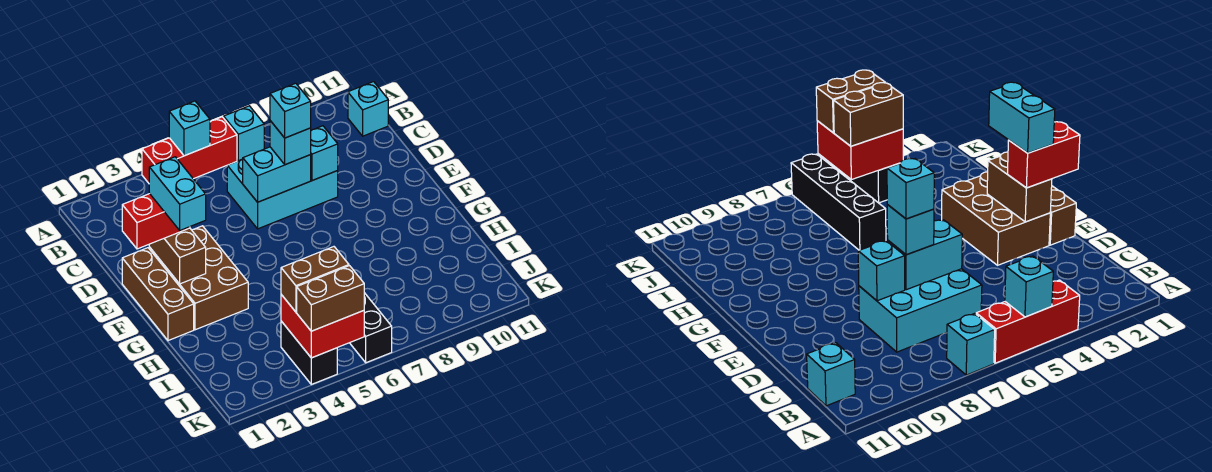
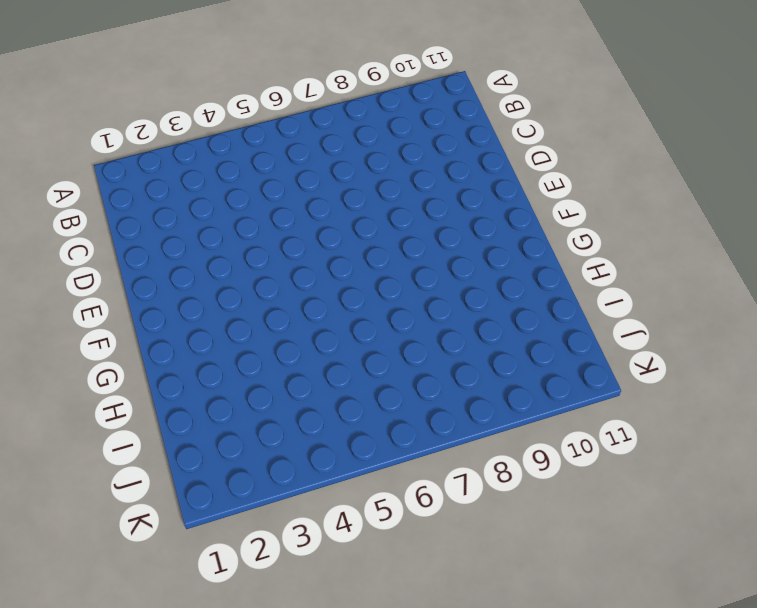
none -> red brick A4:A6 level 1
none -> cyan brick A7 level 1
none -> cyan brick B11 level 1

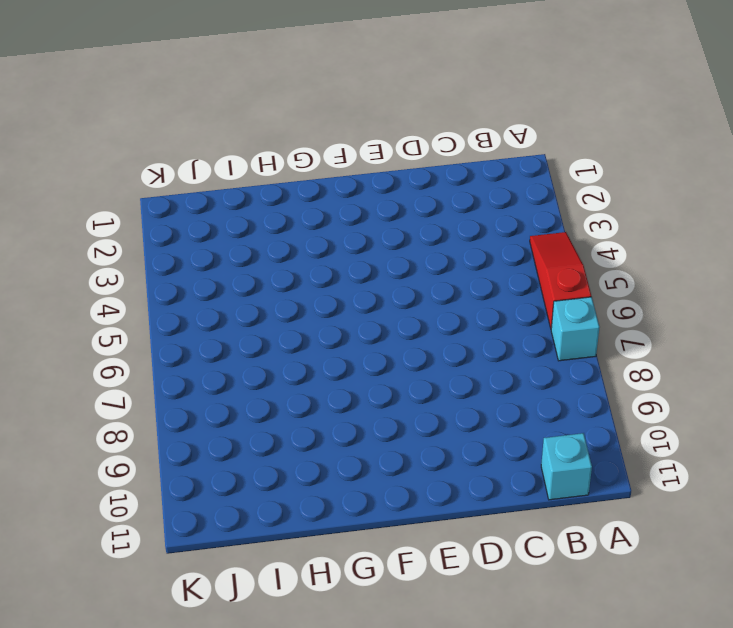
red slope A4:A6 level 1 top 6 -> red brick A4:A6 level 1
none -> cyan brick C6:D8 level 1
none -> brown brick E1:G1 level 1
none -> brown brick E2:G3 level 1

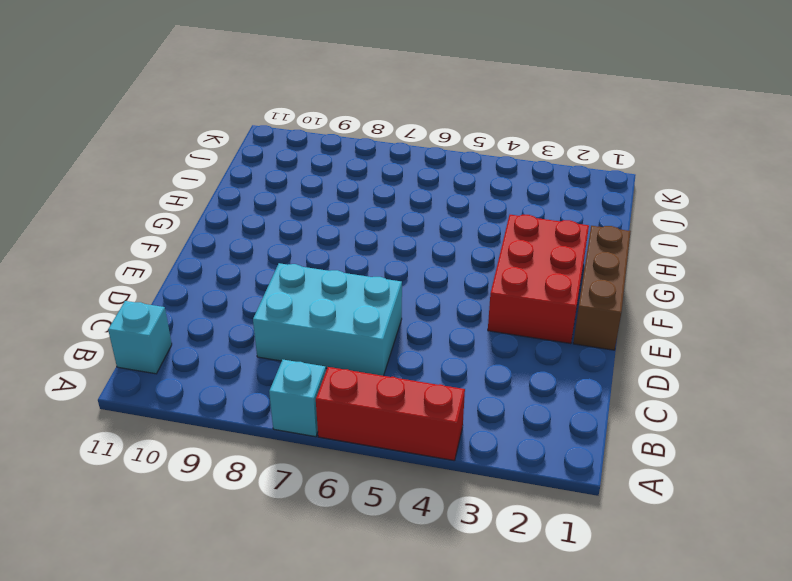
red brick E2:G3 level 1 -> brown brick E2:G3 level 1
none -> black brick H6:K6 level 1
none -> black brick J4:K4 level 1
none -> cyan brick A5 level 2

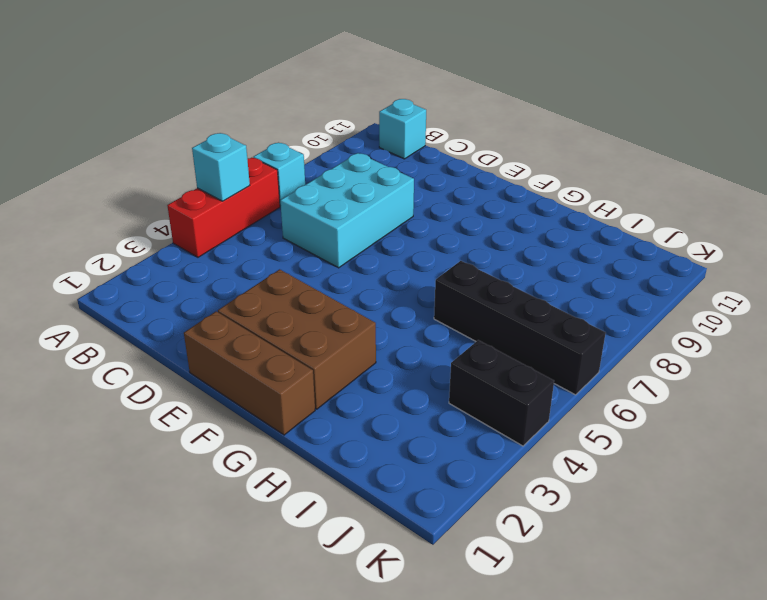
none -> cyan brick D6:D7 level 2
none -> cyan brick D8 level 2
none -> brown brick E2:F2 level 2

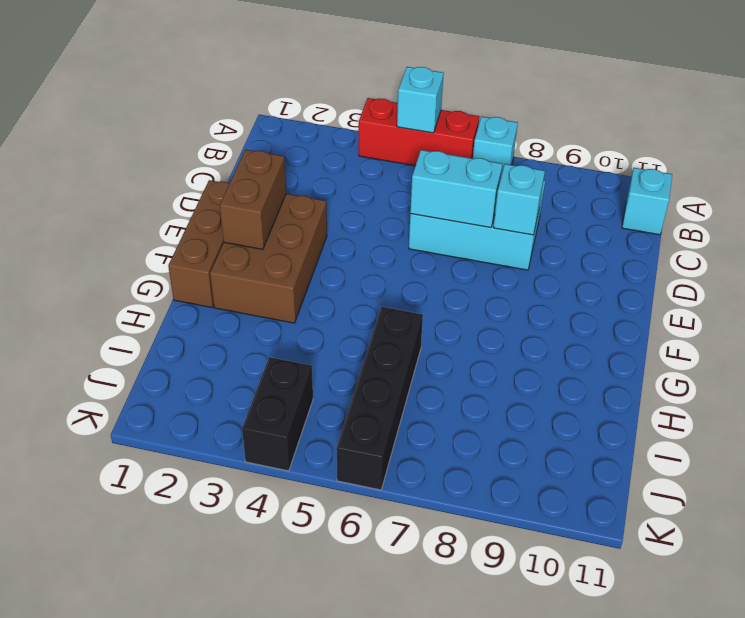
none -> red brick J4:K5 level 2
none -> cyan brick D7 level 3
none -> red brick E1:E2 level 3

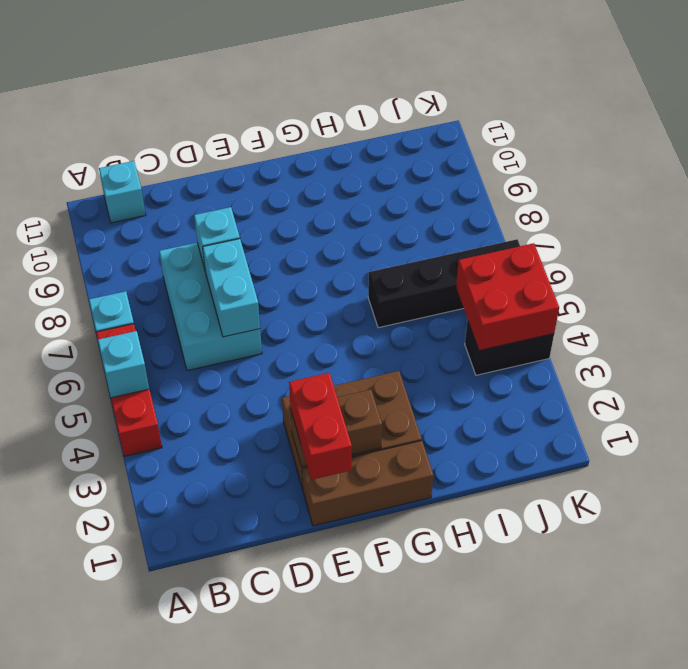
none -> cyan brick D7 level 3
none -> brown brick J4:J5 level 3
none -> brown brick K4:K5 level 3

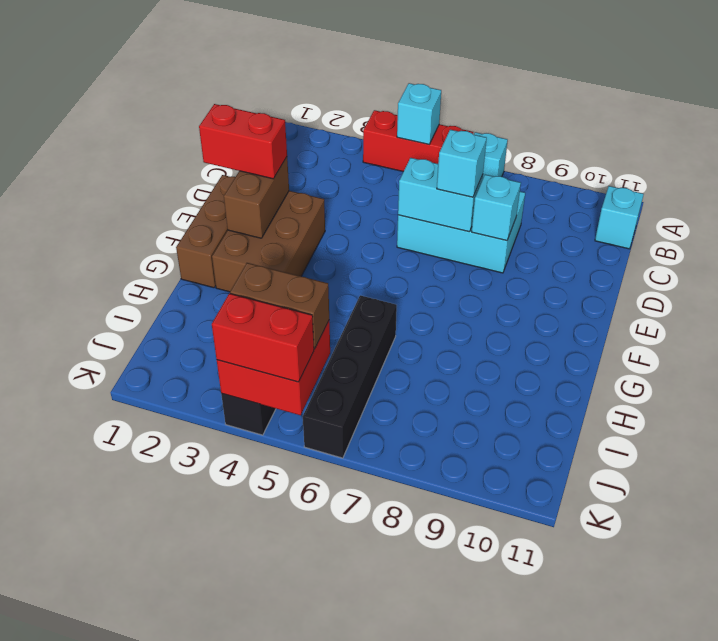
red brick K4:K5 level 3 -> brown brick K4:K5 level 3
none -> cyan brick D7 level 4
none -> cyan brick E2:F2 level 4

